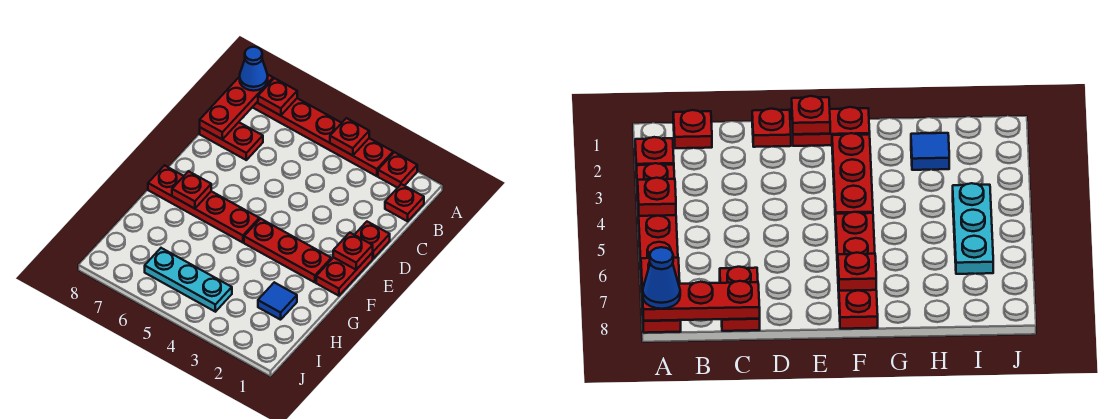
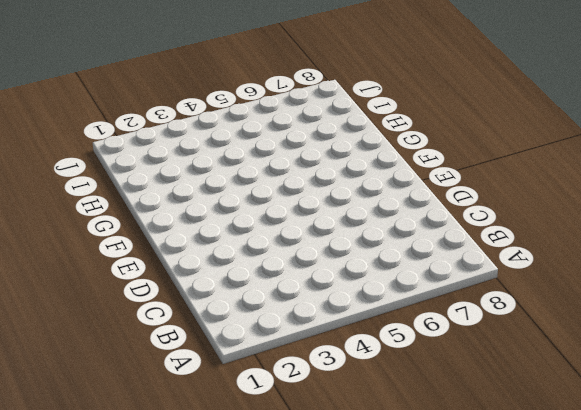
none -> red plate A2 level 1
none -> red plate A3:A8 level 1
none -> red plate B1 level 1

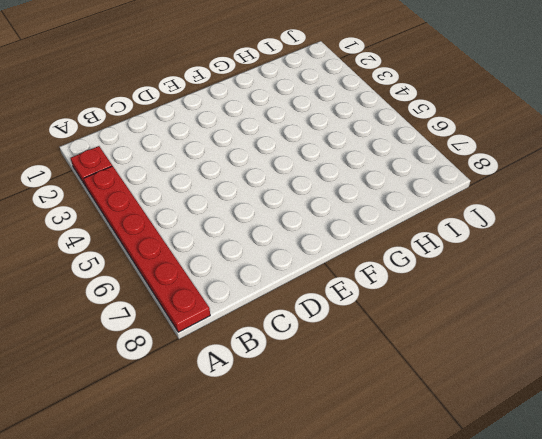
none -> red plate B1 level 1
none -> red plate C7:C8 level 1
none -> red plate D1 level 1

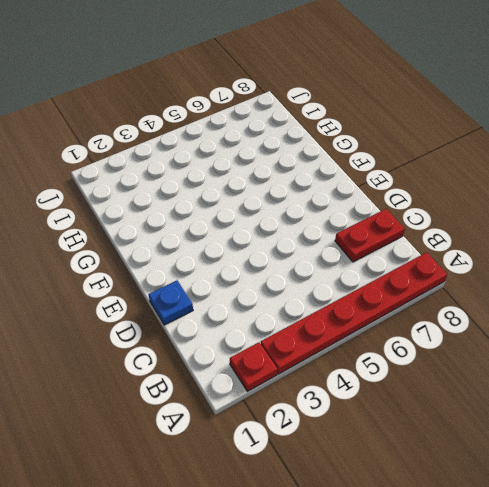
blue plate D1 level 1 -> red plate D1 level 1
none -> red plate B1 level 1
none -> red plate E1:F1 level 1
none -> red plate F2:F4 level 1

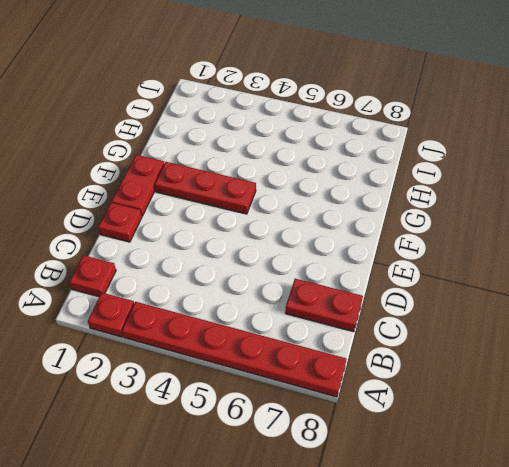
none -> red plate F5:F8 level 1
none -> blue tile H2 level 1
none -> cyan plate I4:I6 level 1

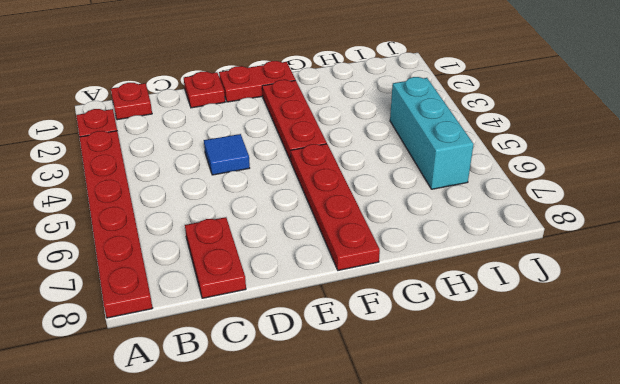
blue tile D4 level 1 -> blue tile H2 level 1
cyan brick I4:I6 level 1 -> cyan plate I4:I6 level 1
none -> red plate A4 level 2
none -> red plate A7 level 2
none -> red plate A8:C8 level 2

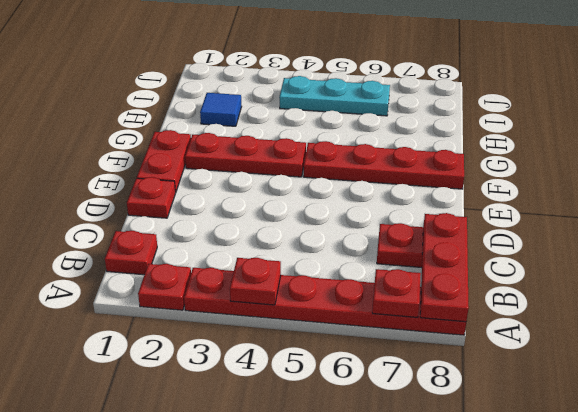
none -> red plate E1 level 2
none -> red plate F7 level 2
none -> blue cone A8 level 3

